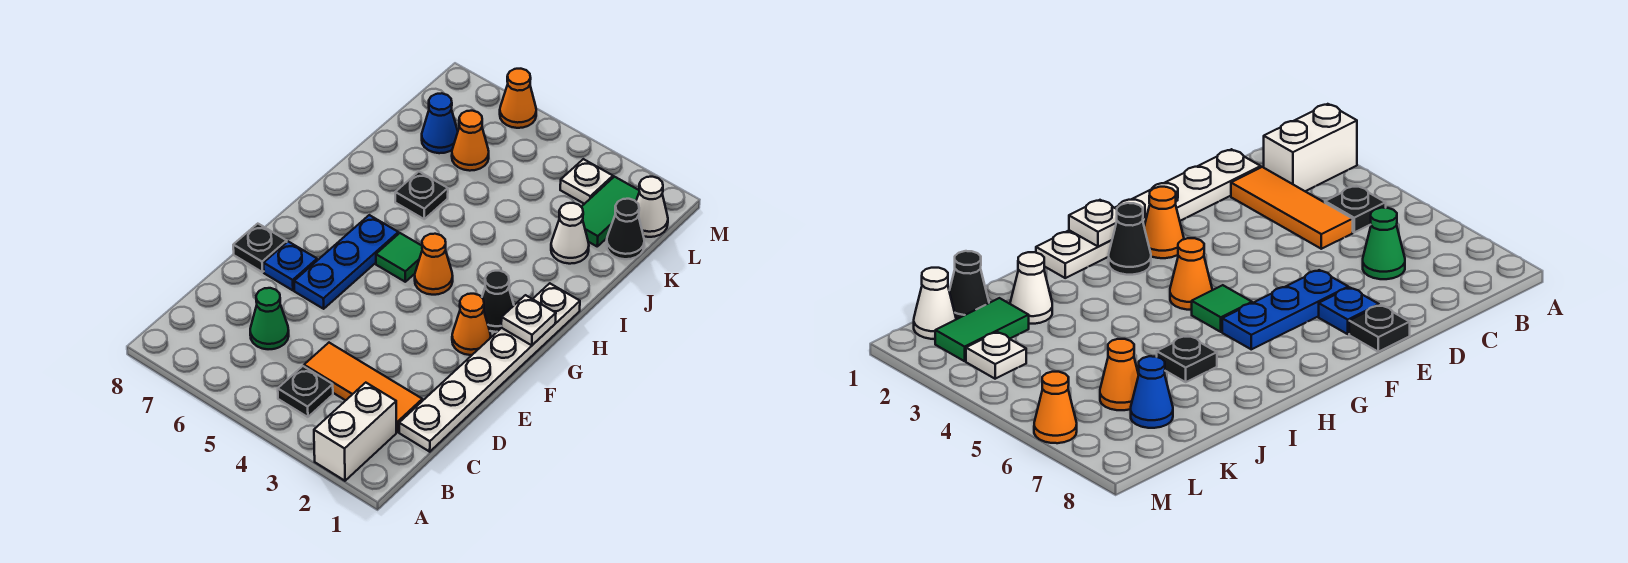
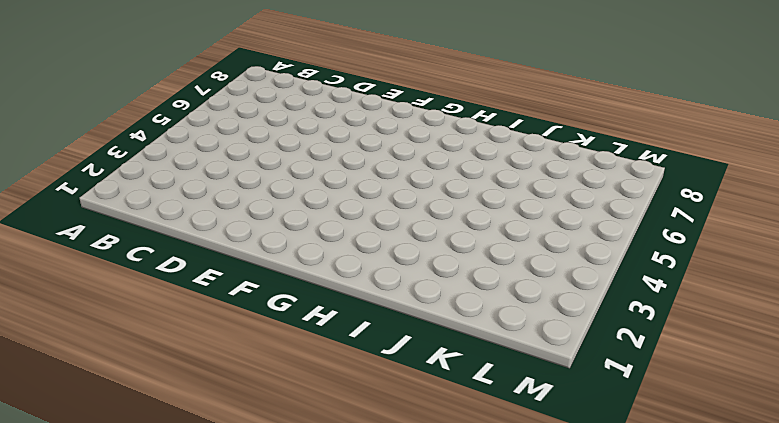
none -> white brick A2:B2 level 1
none -> black plate B4 level 1
none -> white plate C1:H1 level 1

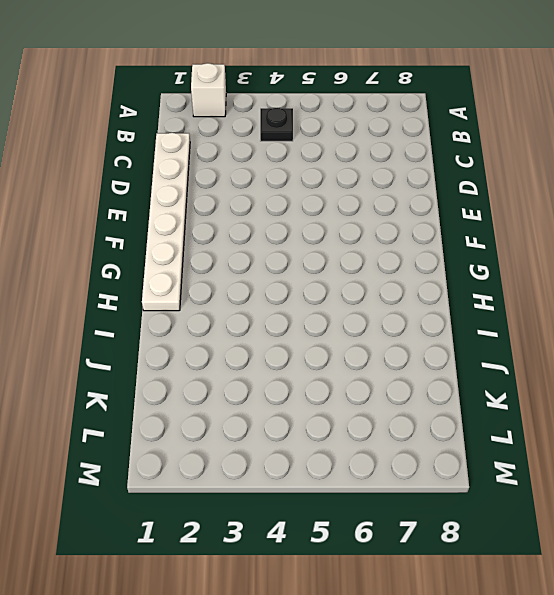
white brick A2 level 1 -> white brick A2:B2 level 1
none -> orange tile C2:C4 level 1
none -> green cone C6 level 1
none -> blue plate E6:G6 level 1

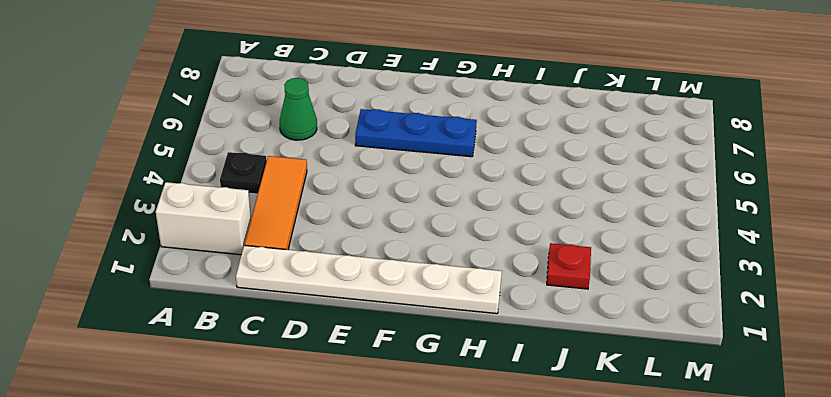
red plate J2 level 1 -> white cone J2 level 1
none -> blue plate E7 level 1
none -> black plate E8 level 1
none -> orange cone F2 level 1

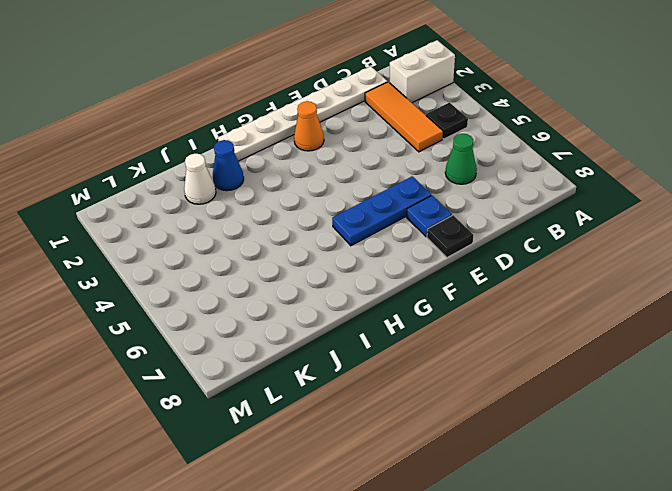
blue cone I2 level 1 -> blue cone K7 level 1
none -> black cone G2 level 1
none -> orange cone G4 level 1
none -> green tile G5 level 1

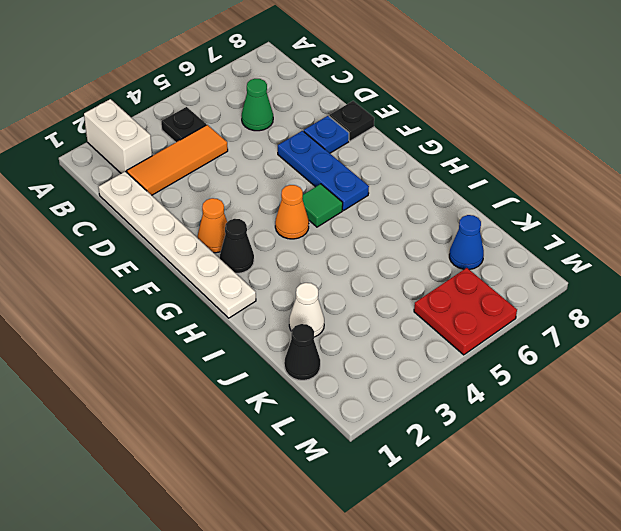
red plate L5:M6 level 1 -> orange cone M6 level 1
none -> black plate I6 level 1
none -> green tile K2:L2 level 1
none -> orange cone K6 level 1

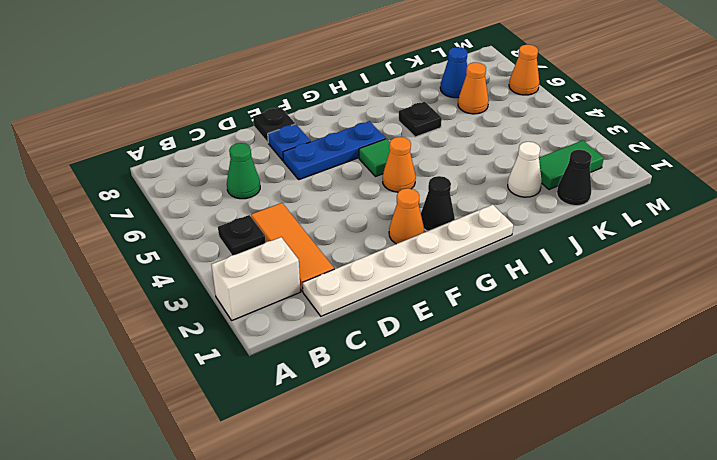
none -> white cone L1 level 1
none -> white plate L3 level 1
none -> white plate G1 level 2

